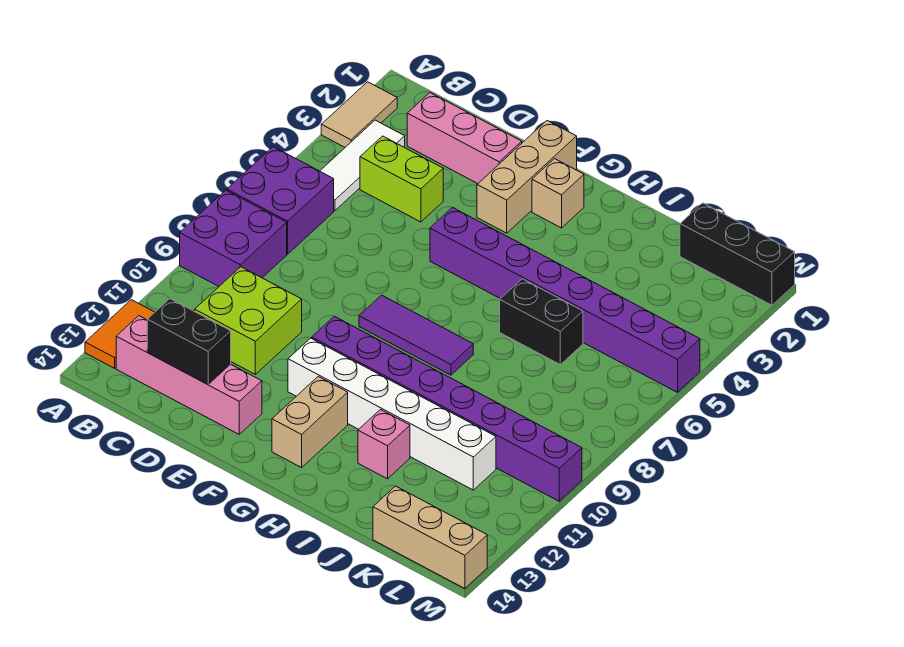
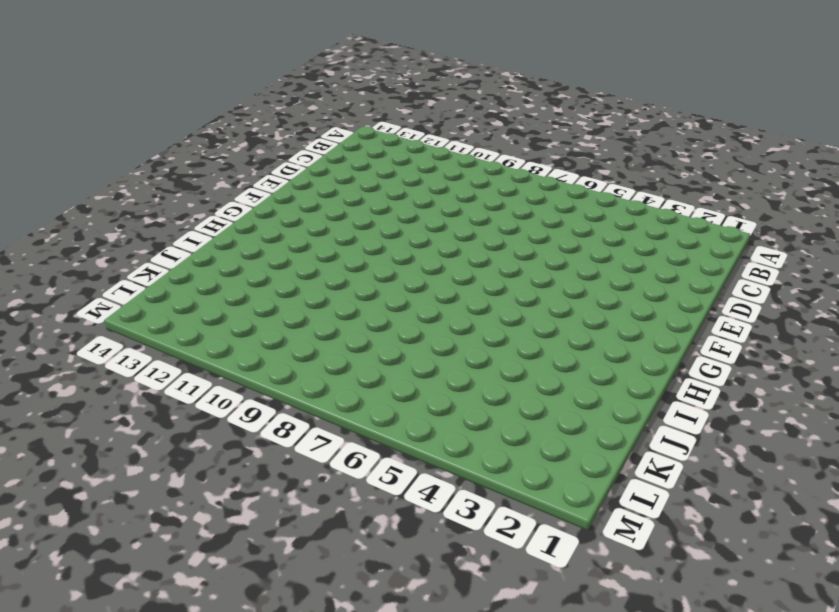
none -> tan tile A2:A3 level 1
none -> purple brick A6:B7 level 1
none -> purple brick A8:B9 level 1

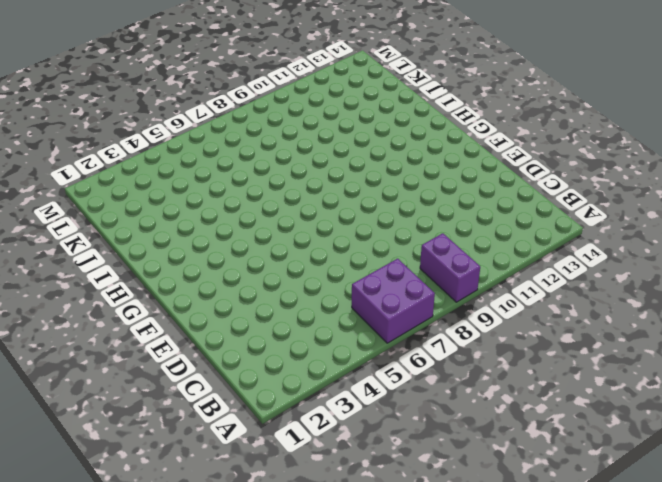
purple brick A9:B9 level 1 -> purple brick A8:B9 level 1
none -> tan tile A2:A3 level 1
none -> orange tile A12:A13 level 1
none -> white tile B3:B5 level 1

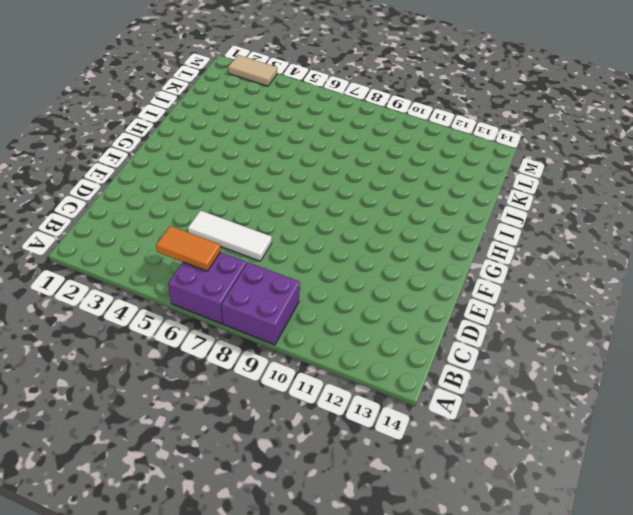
orange tile B5:B6 level 2 -> orange tile A12:A13 level 1
white tile D5:D7 level 1 -> white tile B3:B5 level 1
tan tile M2:M3 level 1 -> tan tile A2:A3 level 1
none -> pink brick B13:E13 level 1
none -> pink brick C2:E2 level 1
none -> lime brick C4:D4 level 1

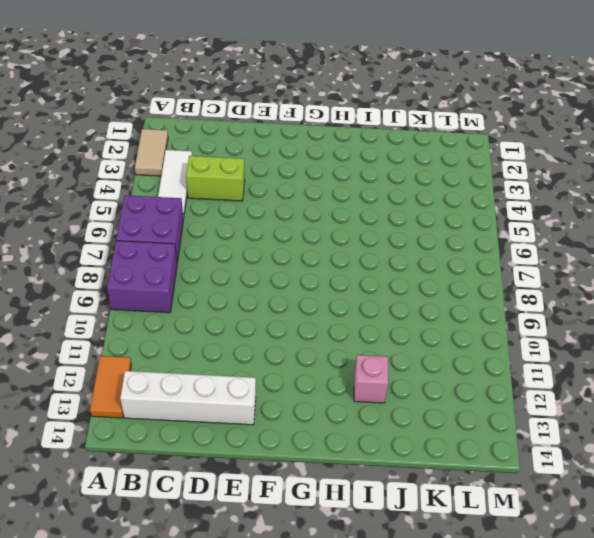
white brick B13:E13 level 1 -> pink brick B13:E13 level 1
none -> pink brick C2:E2 level 1
none -> lime brick C10:D11 level 1
none -> tan brick F1:F3 level 1

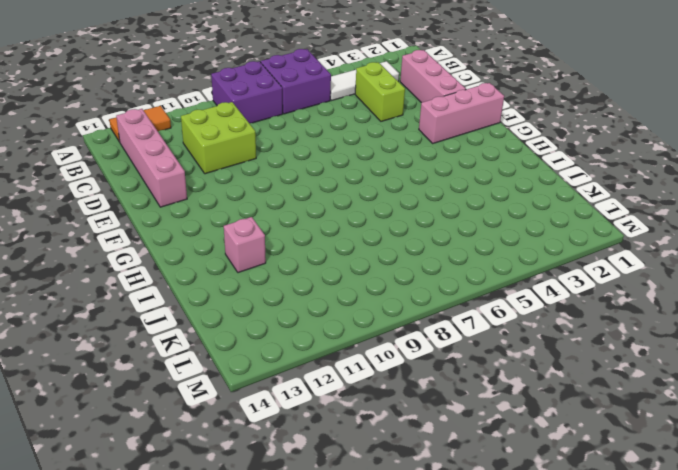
pink brick F1:F3 level 1 -> tan brick F1:F3 level 1
none -> tan tile A2:A3 level 1
none -> purple brick F5:M5 level 1
none -> purple tile F8:H8 level 1

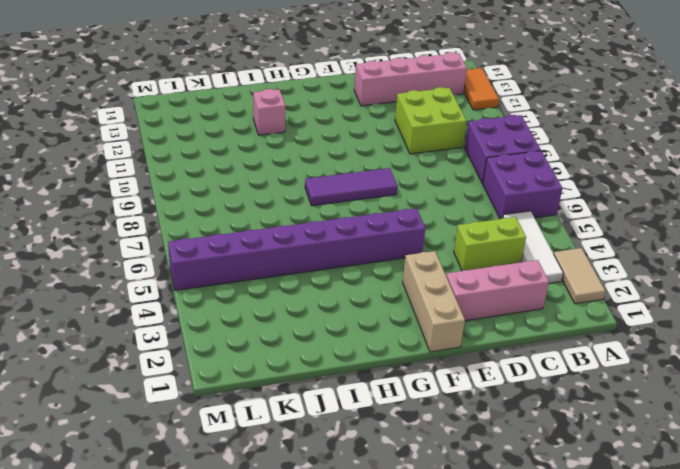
none -> purple brick F10:M10 level 1
none -> white brick F11:K11 level 1
none -> tan brick G2 level 1

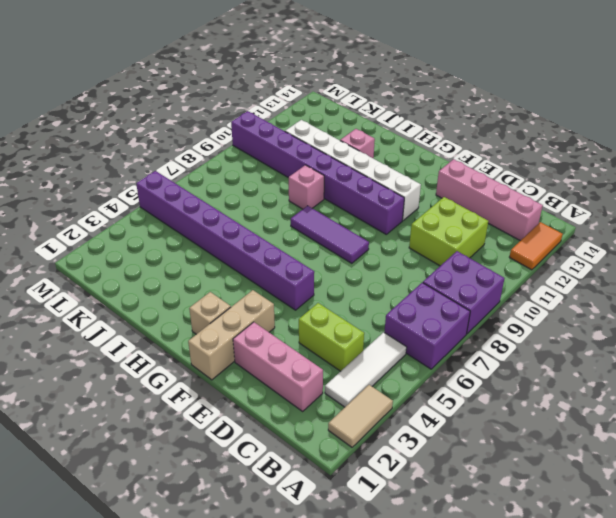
pink brick I9 level 1 -> none
none -> tan brick G12:G13 level 1
none -> black brick I6:J6 level 1
none -> black brick K1:M1 level 1

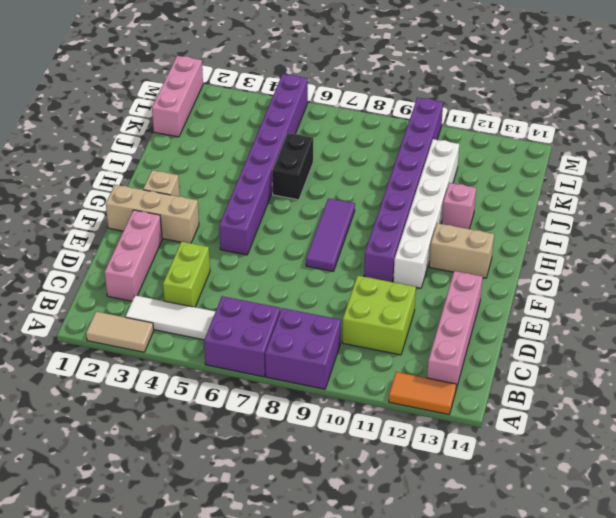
pink brick K1:M1 level 1 -> black brick K1:M1 level 1
none -> tan brick K14:M14 level 1
none -> black brick C13:D13 level 2

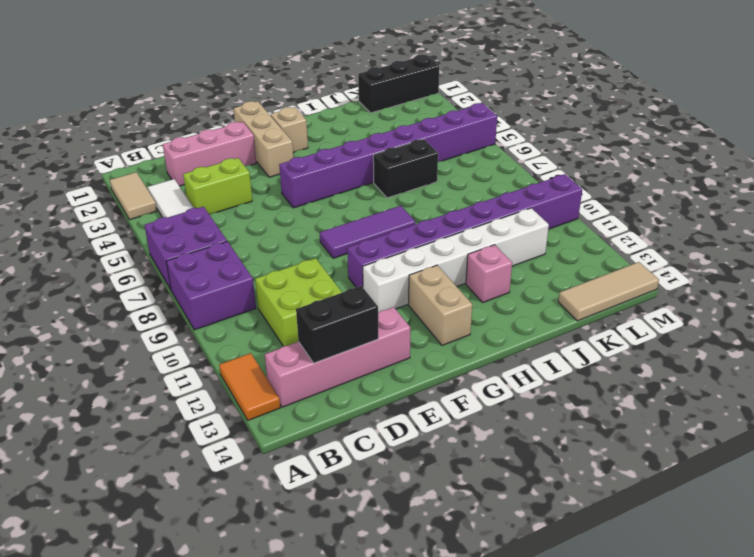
tan tile K14:M14 level 1 -> tan brick K14:M14 level 1

